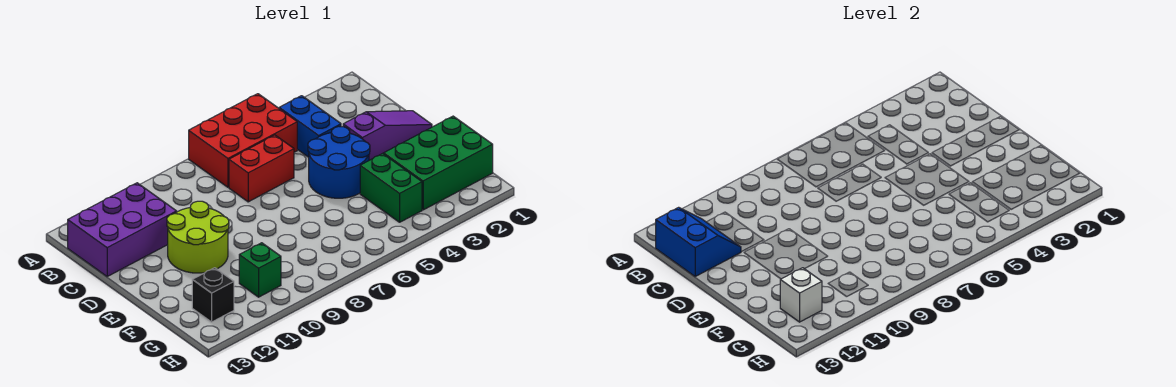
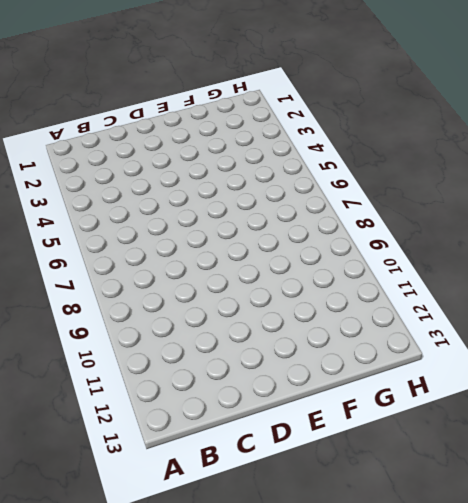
none -> red brick A5:B7 level 1
none -> blue brick B4:C4 level 1
none -> purple brick B11:C13 level 1

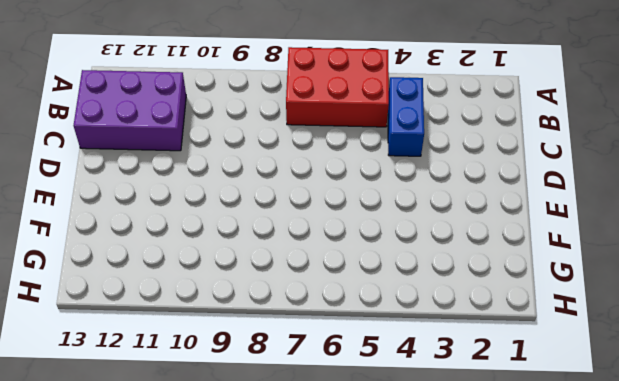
none -> red brick C6:C7 level 1
none -> purple slope D1:D3 level 1 top 3
none -> blue round brick D4:E5 level 1

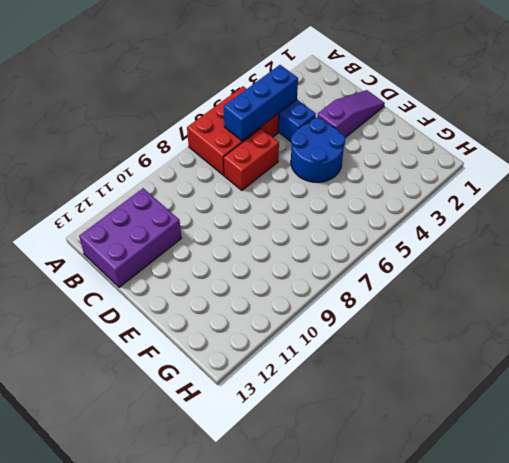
blue brick B4:B6 level 2 -> none
none -> lime round brick D10:E11 level 1
none -> green brick F1:G3 level 1
none -> green brick F4:G4 level 1

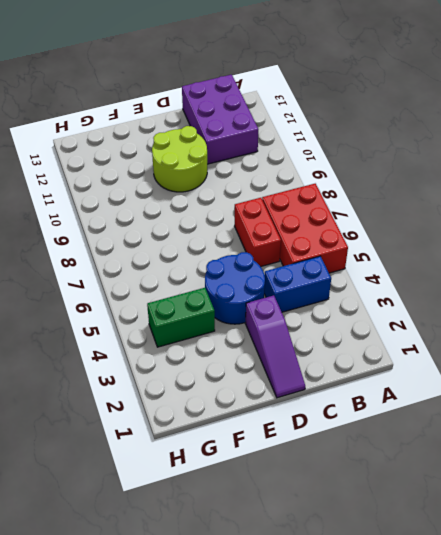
none -> green brick F1:G3 level 1
none -> green brick G10 level 1
none -> black brick G12 level 1

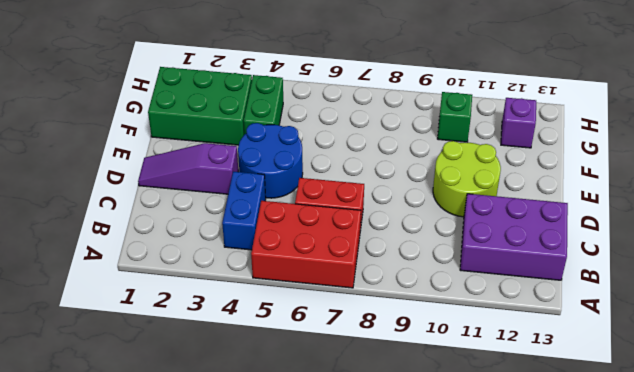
purple brick G12 level 1 -> black brick G12 level 1
none -> blue slope B12:C13 level 2 top 13
none -> white brick G12 level 2

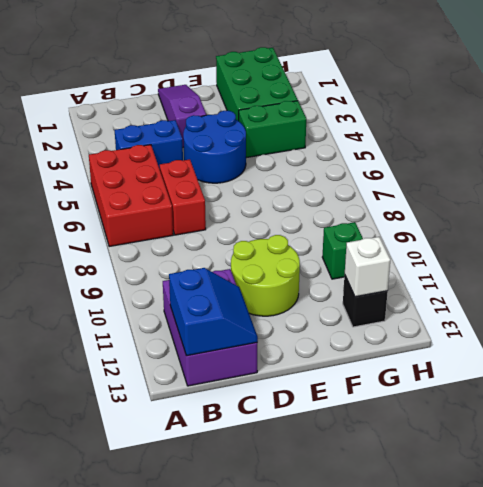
blue slope B12:C13 level 2 top B -> blue slope B12:C13 level 2 top 13

